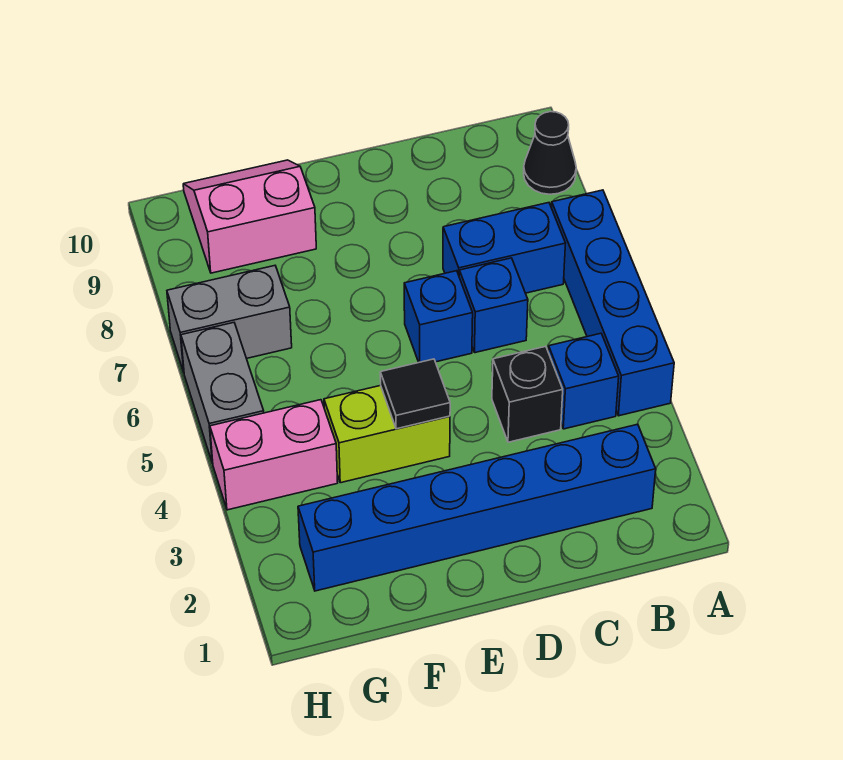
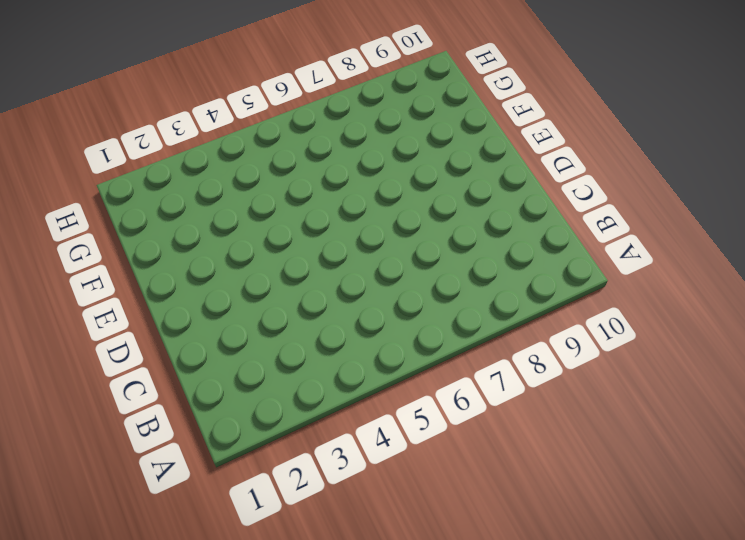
none -> blue brick A4:A7 level 1
none -> black cone A9 level 1
none -> blue brick B2:G2 level 1

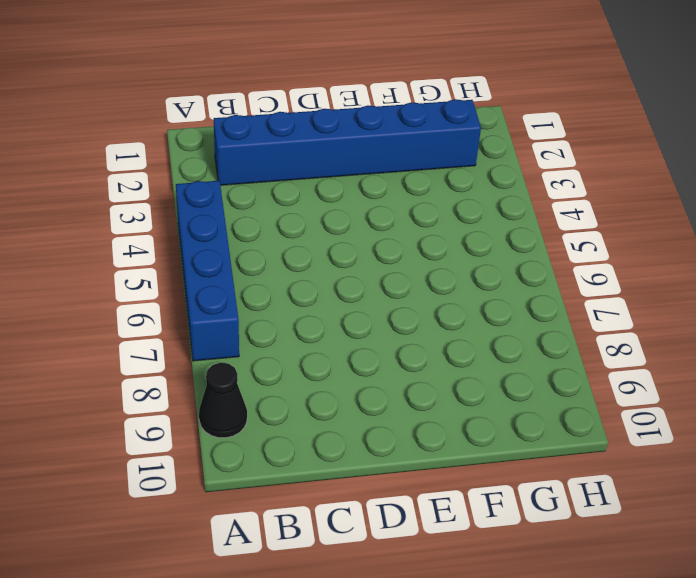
none -> blue brick B4 level 1
none -> blue brick B7:C7 level 1
none -> black brick C4 level 1

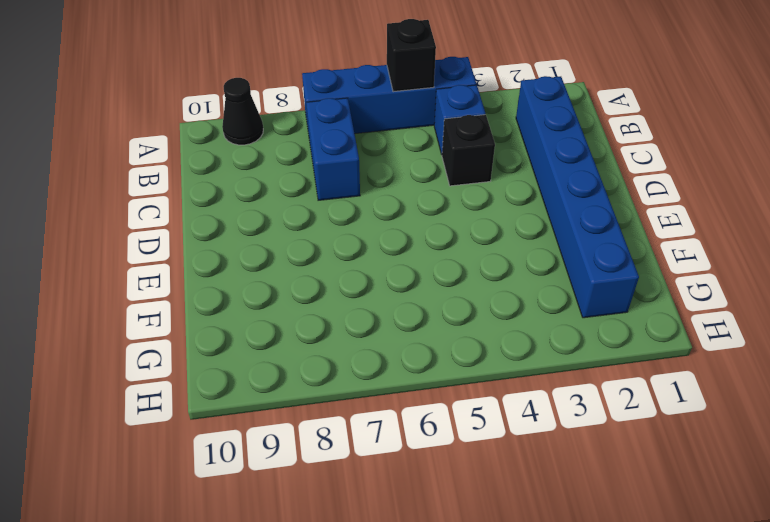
black brick A5 level 2 -> none
none -> blue brick C6 level 1
none -> blue brick D6 level 1
none -> lime brick E4:F4 level 1

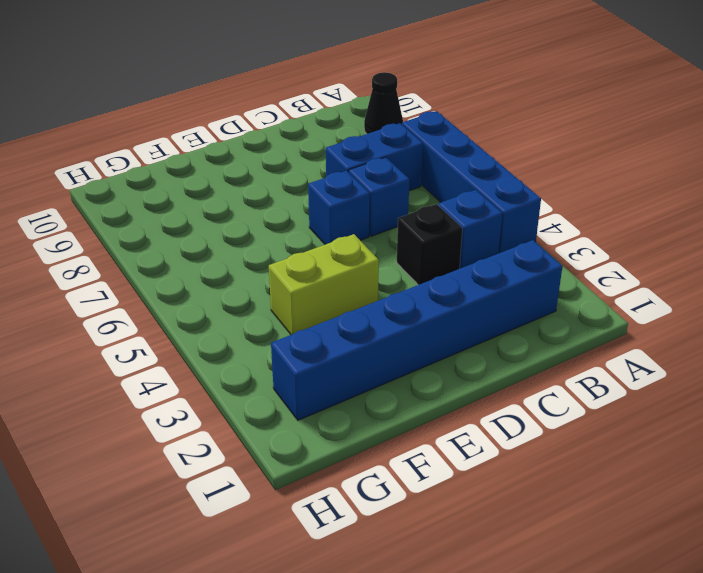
none -> pink slope F9:G10 level 1 top 9
none -> pink brick G4:H4 level 1
none -> grey brick G7:H7 level 1

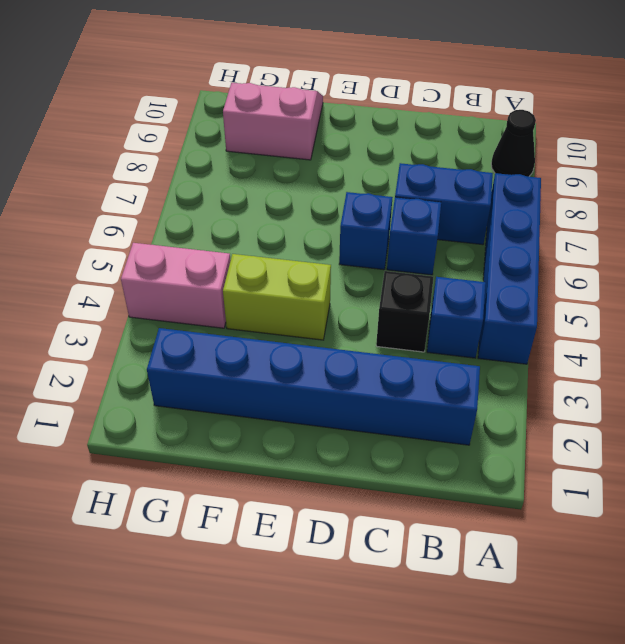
none -> grey brick G7:H7 level 1
none -> grey brick H5:H6 level 1
none -> black tile E4 level 2

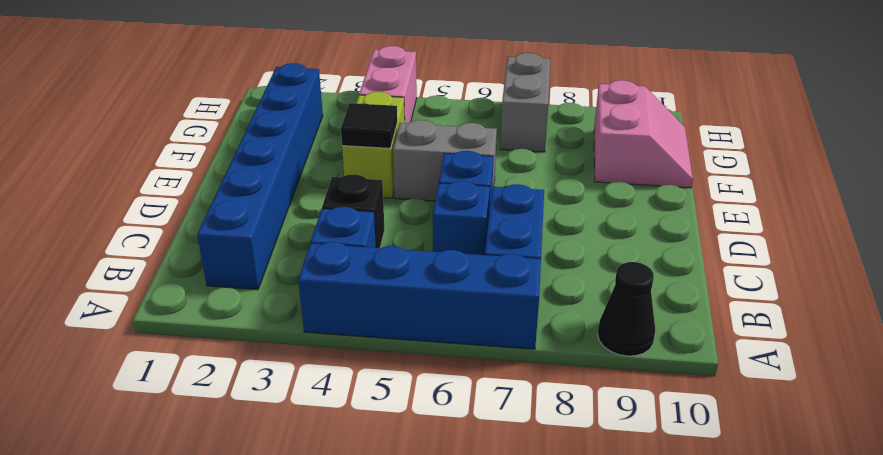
grey brick E5:E6 level 1 -> grey brick H5:H6 level 1

